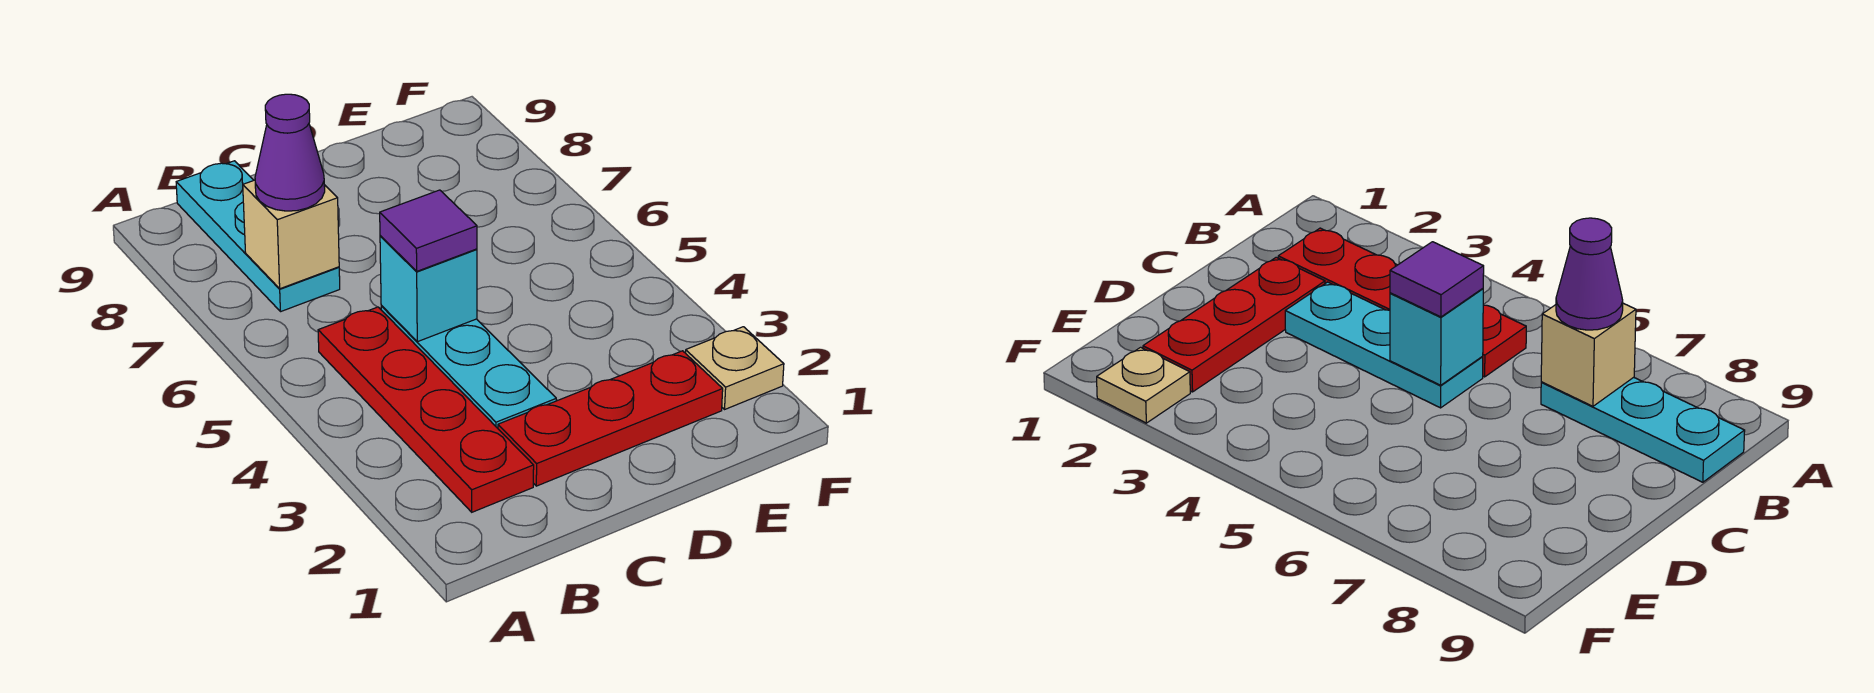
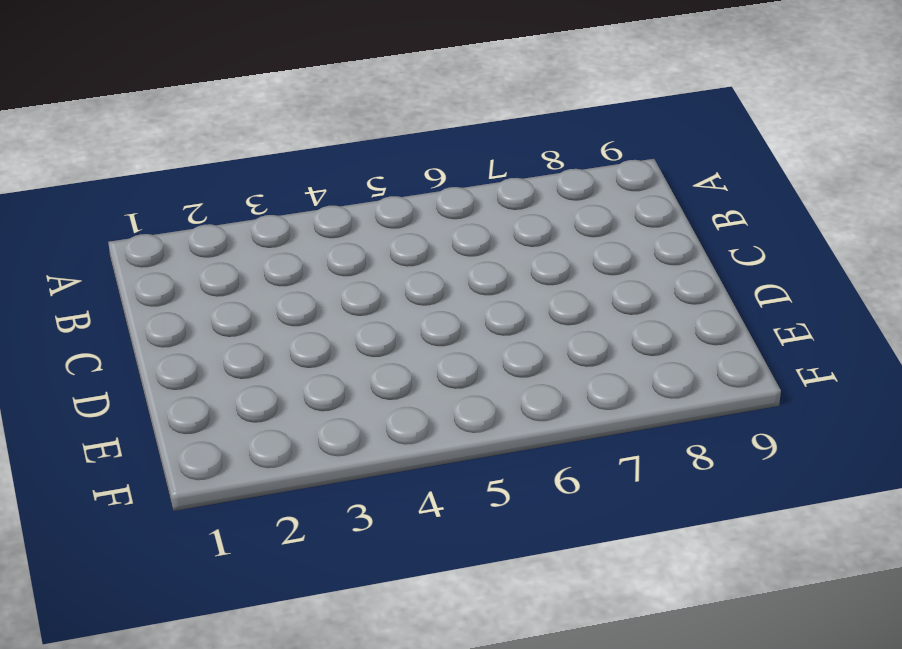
none -> red plate B2:B5 level 1
none -> cyan plate B7:B9 level 1

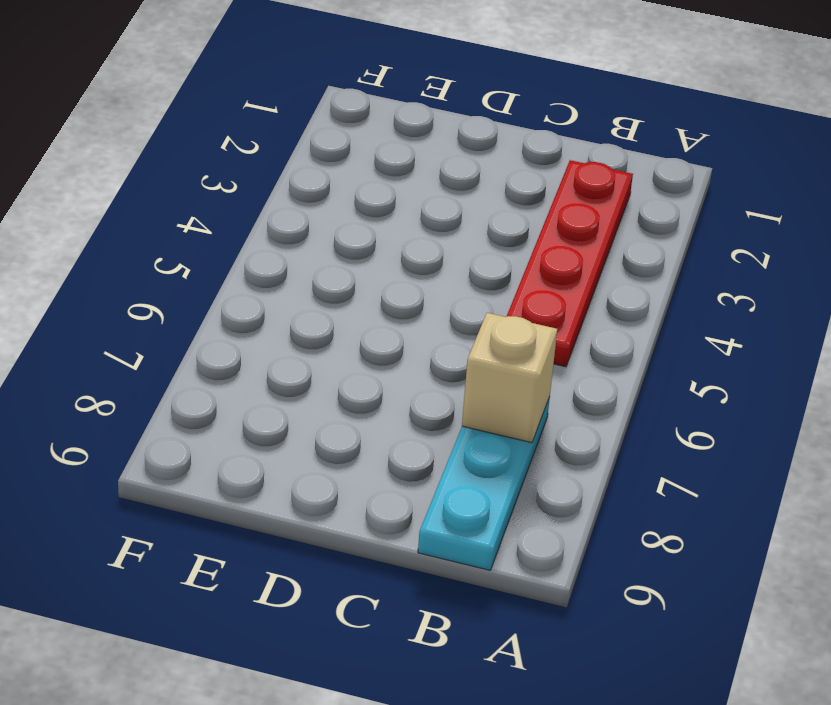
none -> red plate C2:E2 level 1
none -> cyan plate C3:C5 level 1

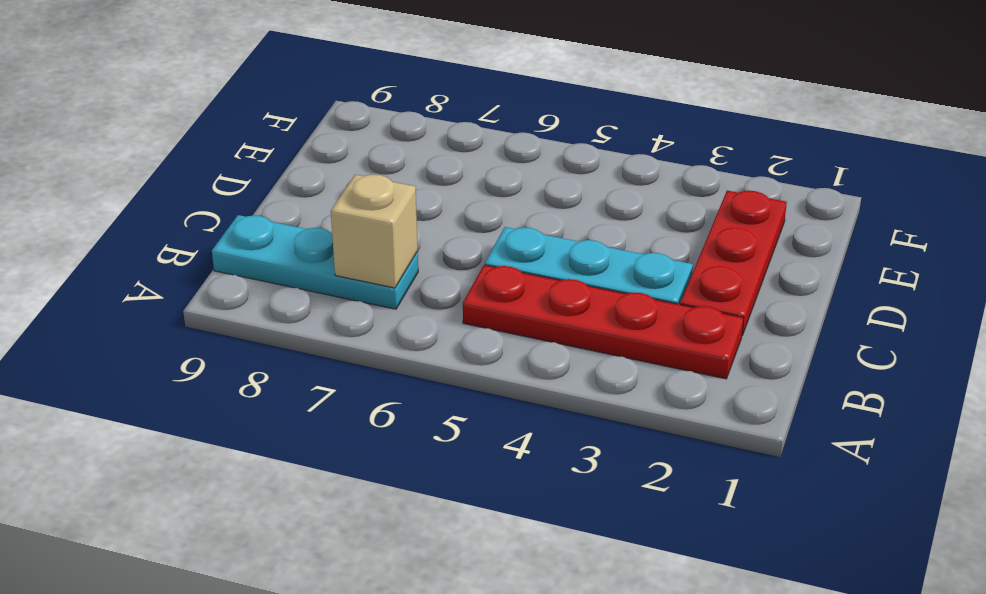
none -> tan plate F2 level 1
none -> cyan brick C5 level 2

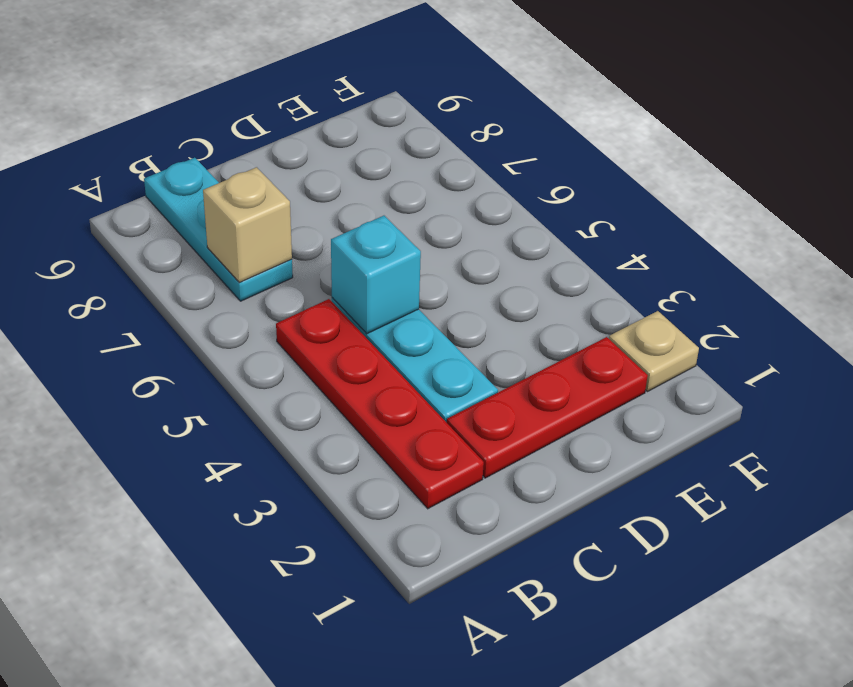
none -> purple cone B7 level 3
none -> purple tile C5 level 3

